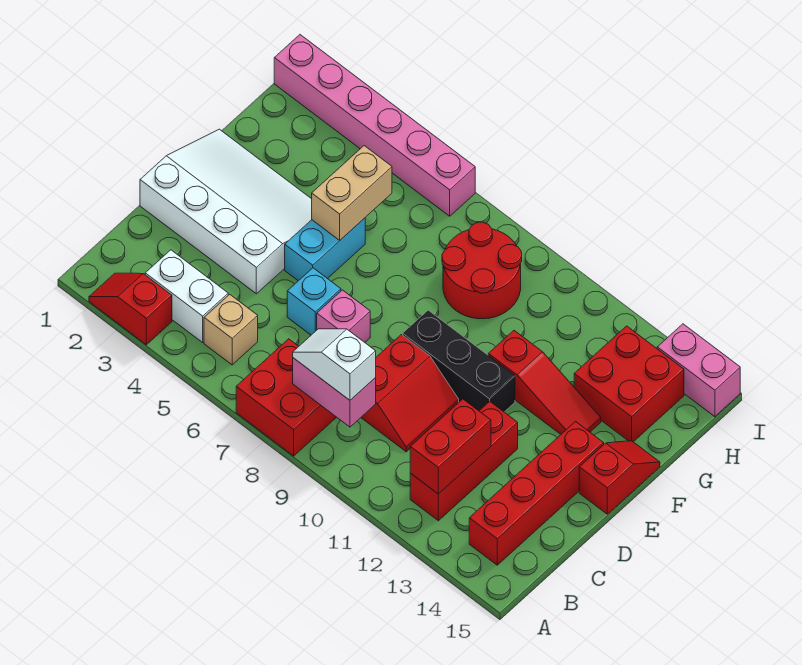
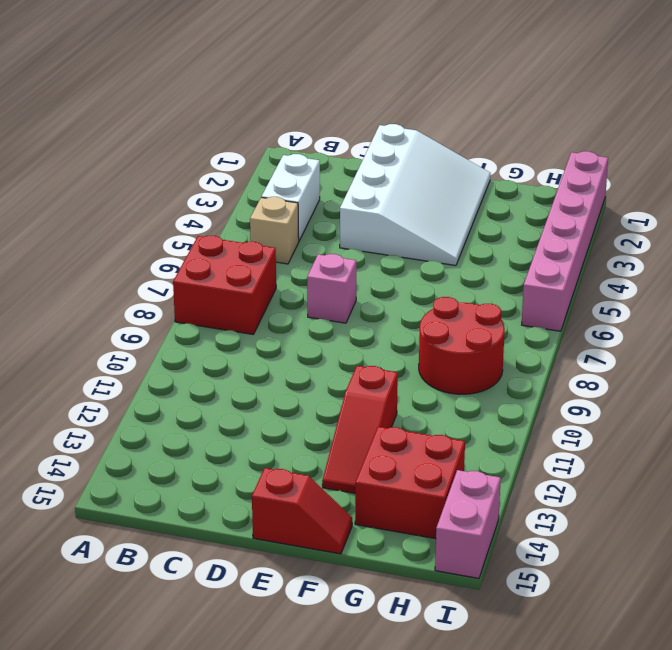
none -> red slope A2:A3 level 1 top 3
none -> red brick B12:D12 level 1
none -> red brick B14:E14 level 1

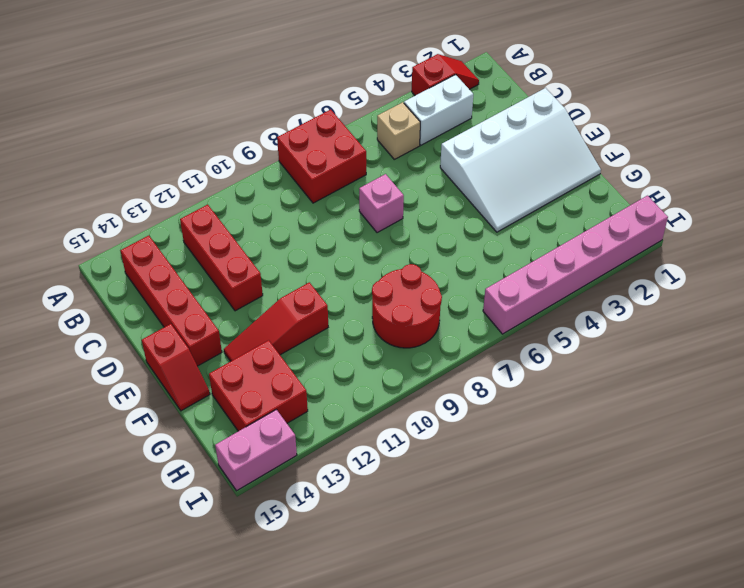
none -> red slope C9:D10 level 1 top 9
none -> cyan brick D6 level 1
none -> cyan brick E5:F5 level 1

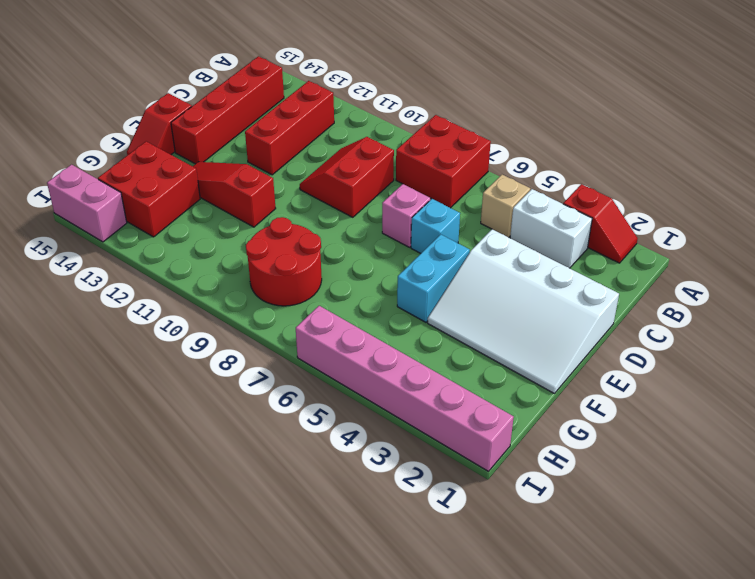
none -> black brick E9:E11 level 1
none -> pink brick B8:B9 level 2
none -> red brick B12:C12 level 2

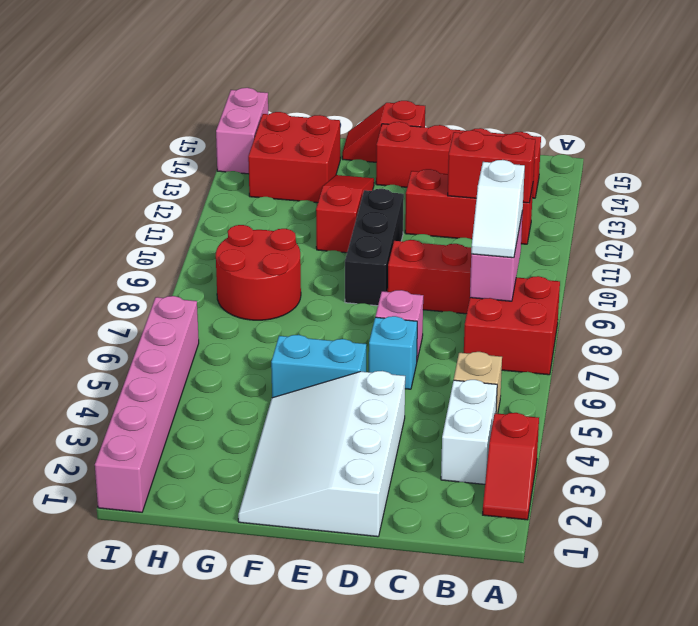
none -> tan brick F5:G5 level 2

